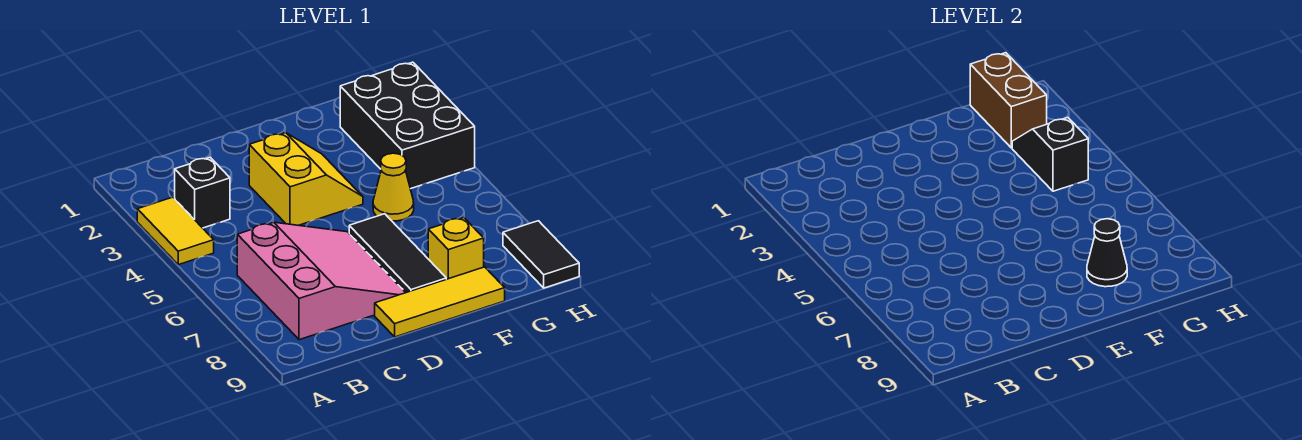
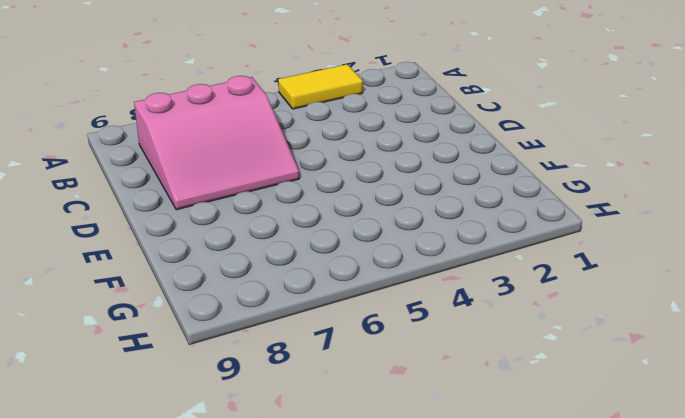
none -> black brick B3 level 1
none -> yellow slope D3:E4 level 1 top D
none -> yellow tile D9:F9 level 1

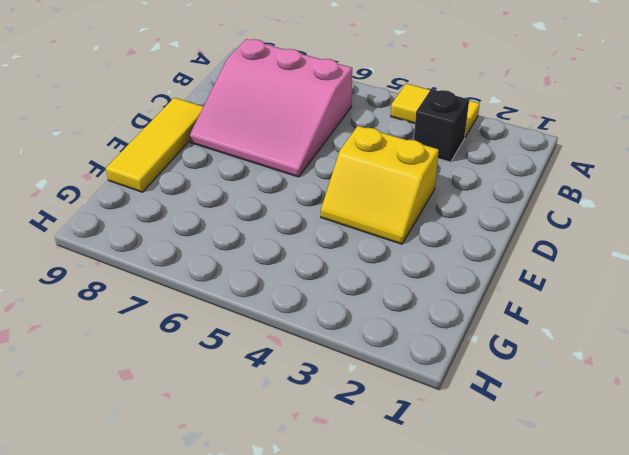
none -> black tile E6:E8 level 1
none -> yellow cone F5 level 1
none -> yellow brick F8 level 1

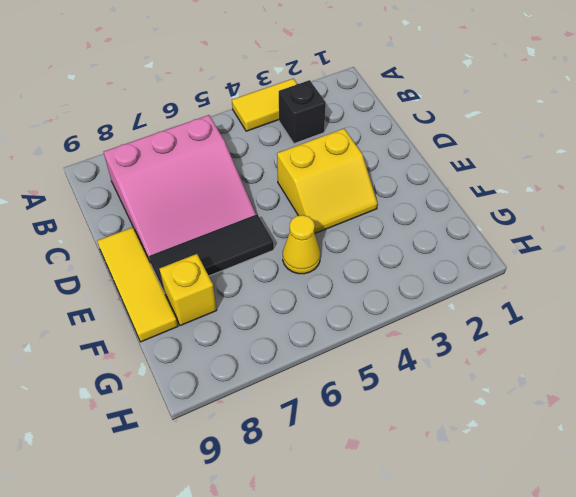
none -> black brick G2:H4 level 1
none -> black tile H8:H9 level 1
none -> black cone F8 level 2

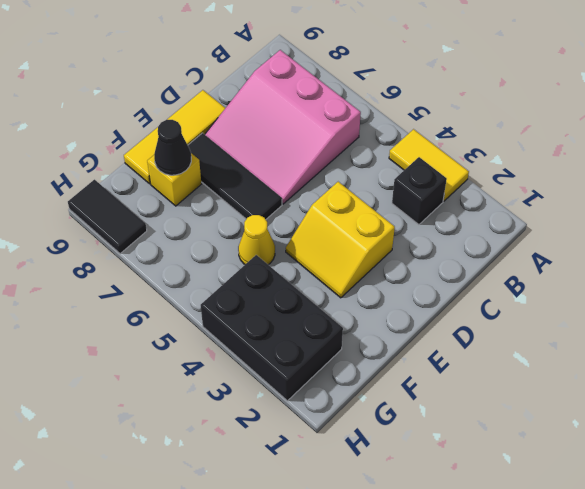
none -> brown brick G1:G2 level 2
none -> black slope G3:G4 level 2 top 4

